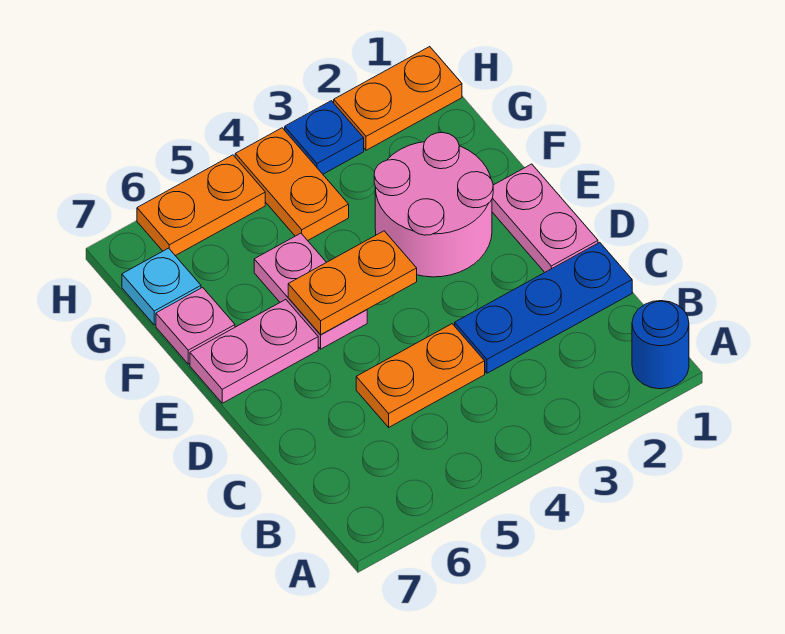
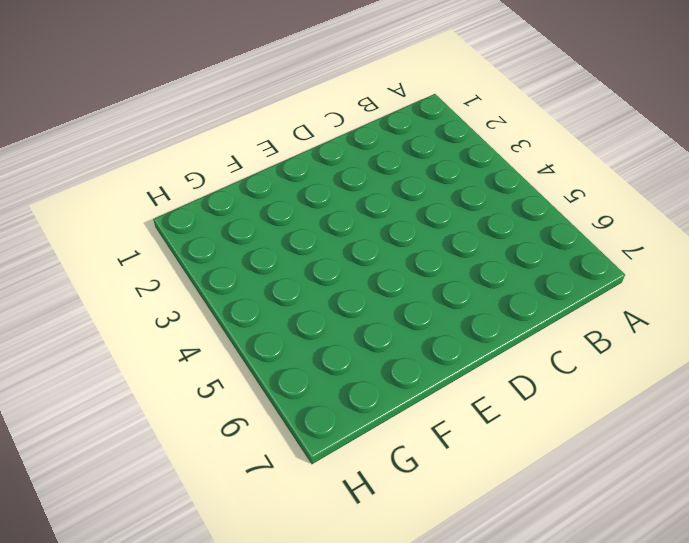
none -> blue round brick A1 level 1
none -> blue plate C1:C3 level 1
none -> orange plate C4:C5 level 1

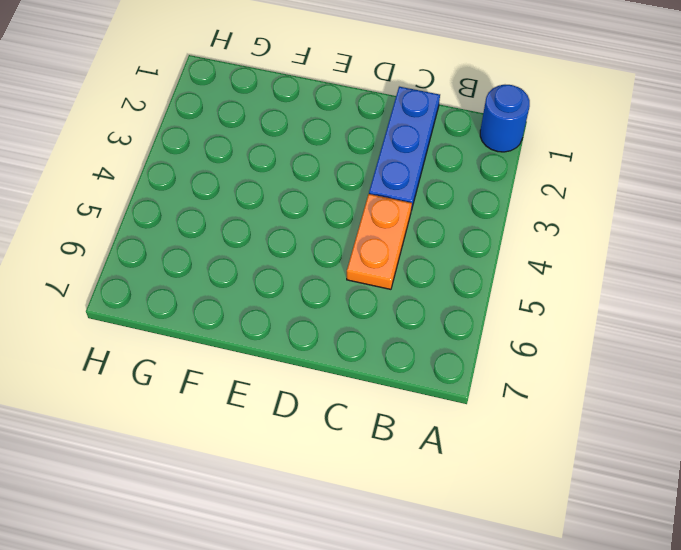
none -> pink plate D1:E1 level 1
none -> pink round brick E2:F3 level 1
none -> pink plate E5:F5 level 1

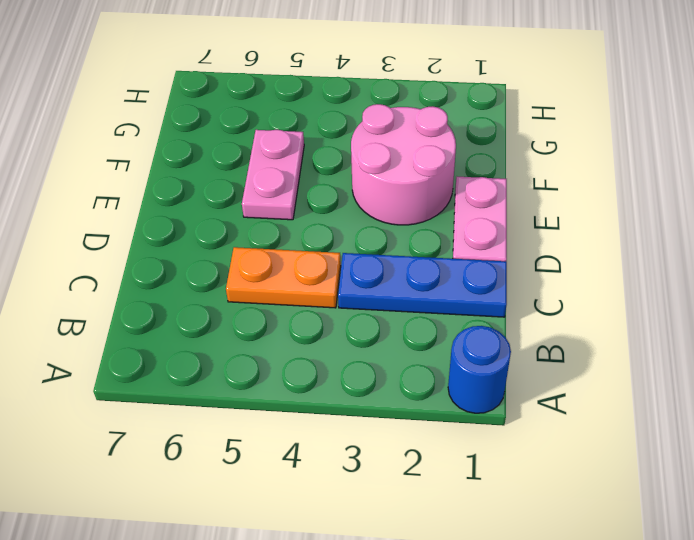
none -> pink plate E6:E7 level 1
none -> pink plate F7 level 1
none -> orange plate G4:H4 level 1

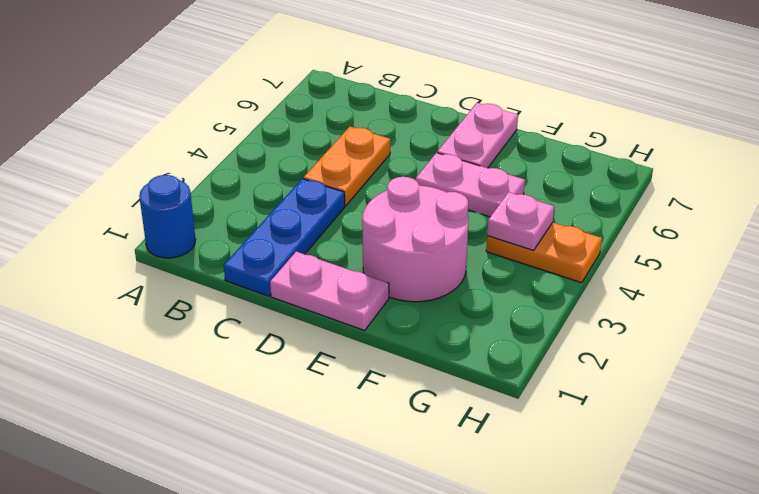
pink plate G4 level 2 -> pink plate F7 level 1
none -> cyan plate G7 level 1
none -> orange plate H1:H2 level 1
none -> blue plate H3 level 1

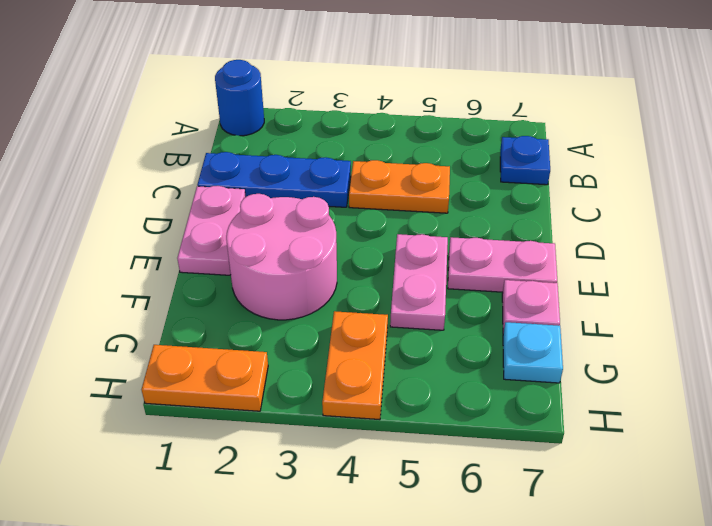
blue plate B7 level 1 -> blue plate H3 level 1
none -> orange plate H5:H6 level 1
none -> orange plate E4:E5 level 2

